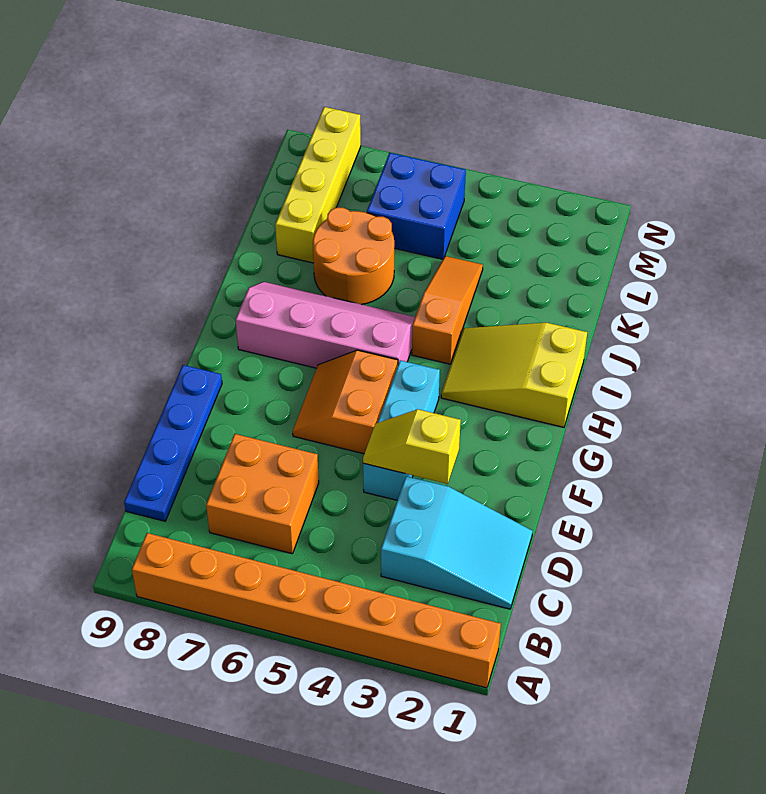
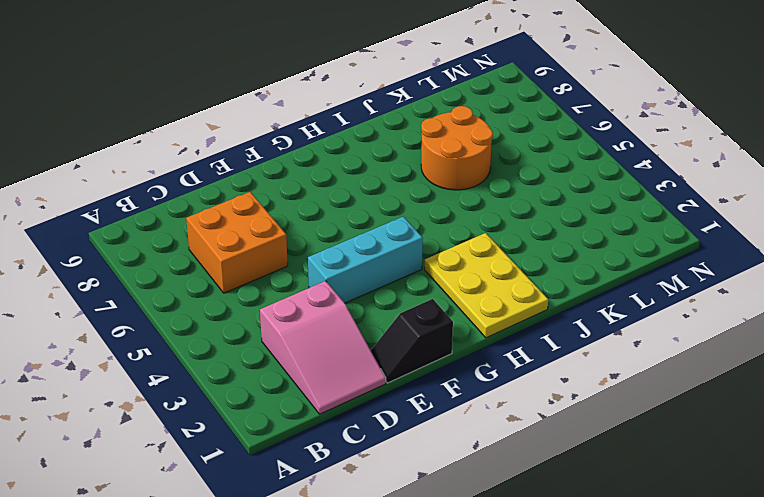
pink slope C1:D3 level 1 top 3 -> cyan slope C1:D3 level 1 top 3
black slope E1:F1 level 1 top F -> none
yellow plate H1:I3 level 1 -> yellow slope H1:I3 level 1 top 1
none -> orange brick A1:A8 level 1
none -> blue plate C9:F9 level 1
none -> orange slope F5:G6 level 1 top 5

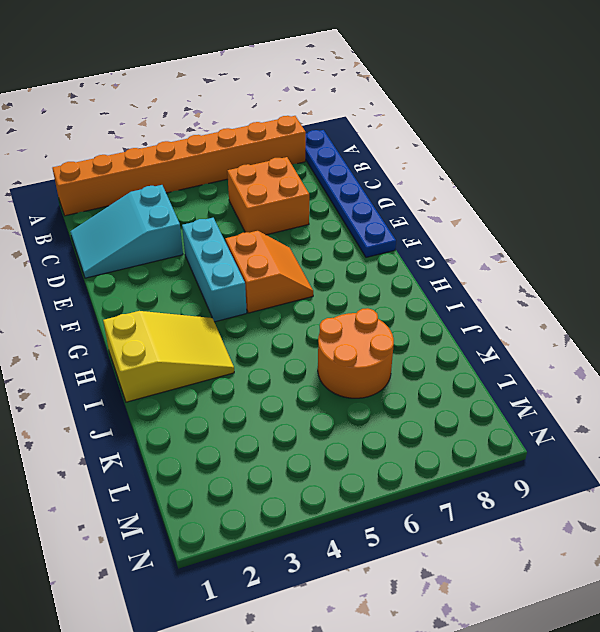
blue plate A9:F9 level 1 -> blue plate C9:F9 level 1
none -> pink slope H5:I8 level 1 top H
none -> orange slope I4:K4 level 1 top I
none -> yellow brick K8:N8 level 1

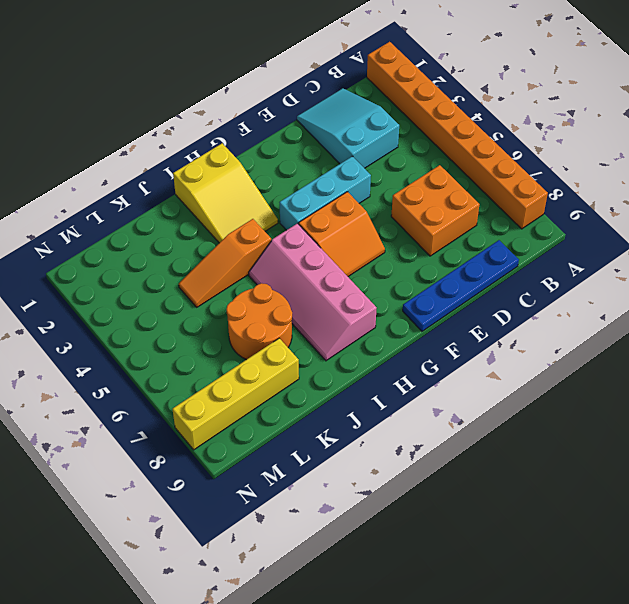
none -> blue brick L5:M6 level 1
none -> yellow slope E3:E4 level 2 top 3

